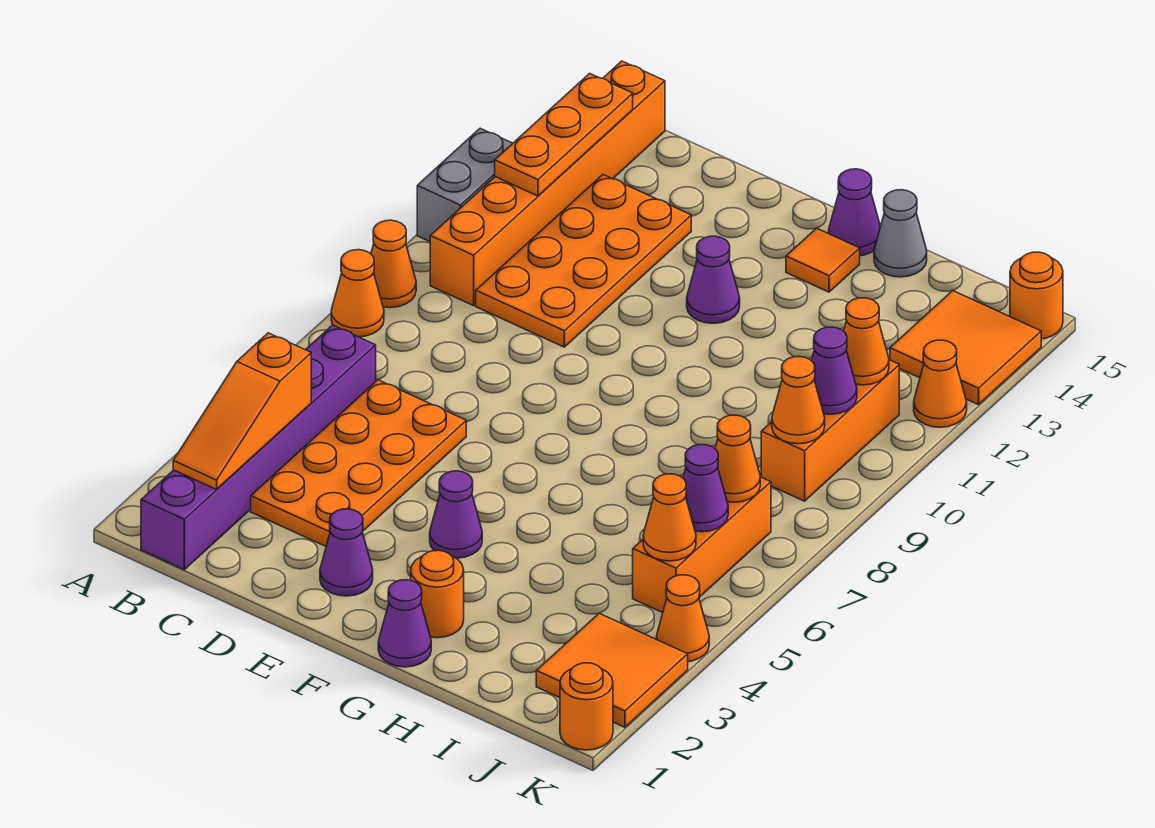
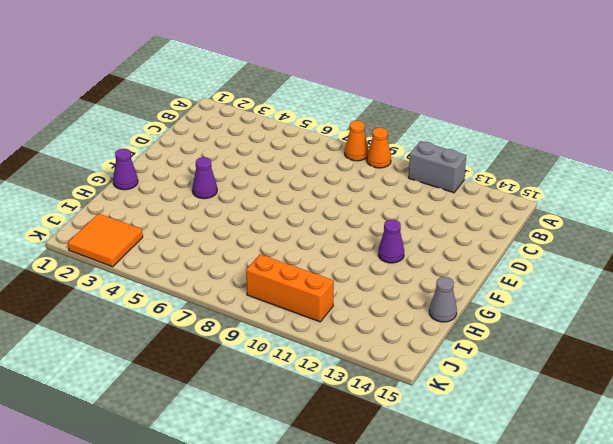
none -> purple brick B1:B6 level 1
none -> orange brick B10:B15 level 1
none -> orange plate C3:D6 level 1
none -> orange plate C10:D13 level 1

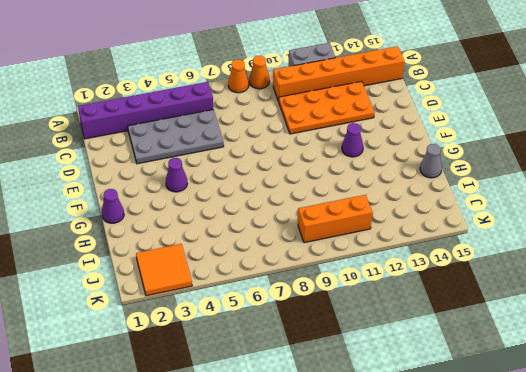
grey plate C3:D6 level 1 -> orange plate C3:D6 level 1
none -> purple cone E2 level 1
none -> orange round brick G2 level 1
none -> orange tile G14 level 1
none -> purple cone G15 level 1

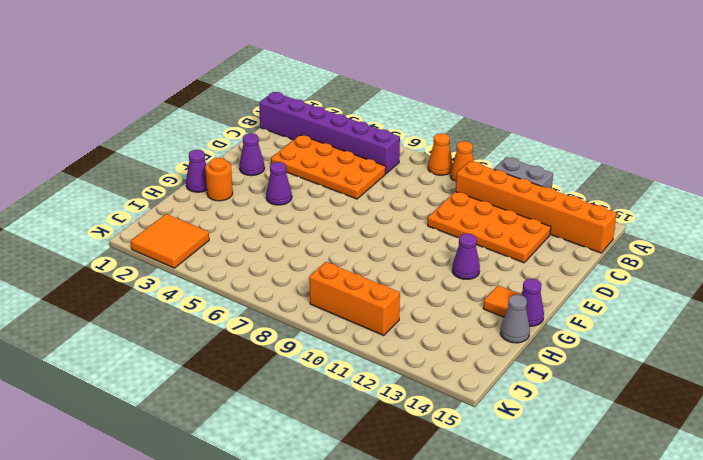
none -> orange brick J5:J7 level 1
none -> orange tile J13:K14 level 1
none -> orange round brick K1 level 1
none -> orange cone K4 level 1

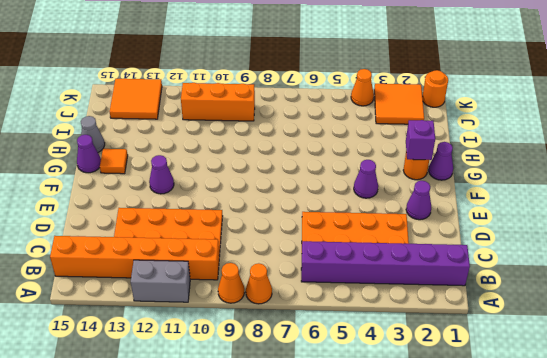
purple brick G2 level 2 -> none
none -> orange brick J5:J7 level 1
none -> orange cone K12 level 1
none -> orange round brick K15 level 1
none -> orange slope B2:B4 level 2 top 4

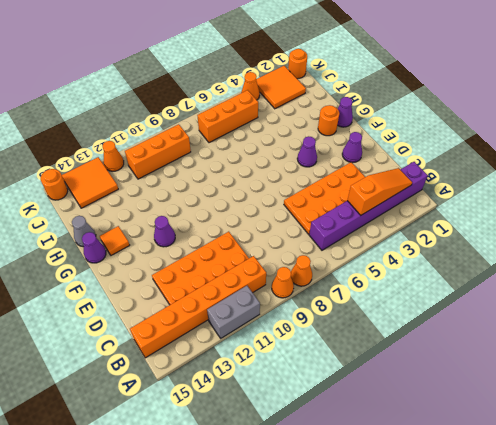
none -> orange plate B12:B14 level 2
none -> orange cone J5 level 2
none -> purple cone J6 level 2
none -> orange cone J7 level 2

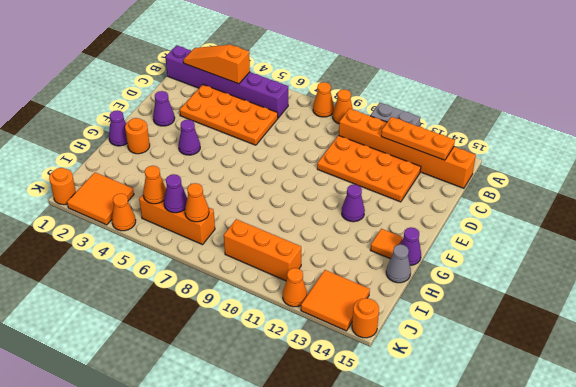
none -> orange cone J9 level 2
none -> purple cone J10 level 2
none -> orange cone J11 level 2

